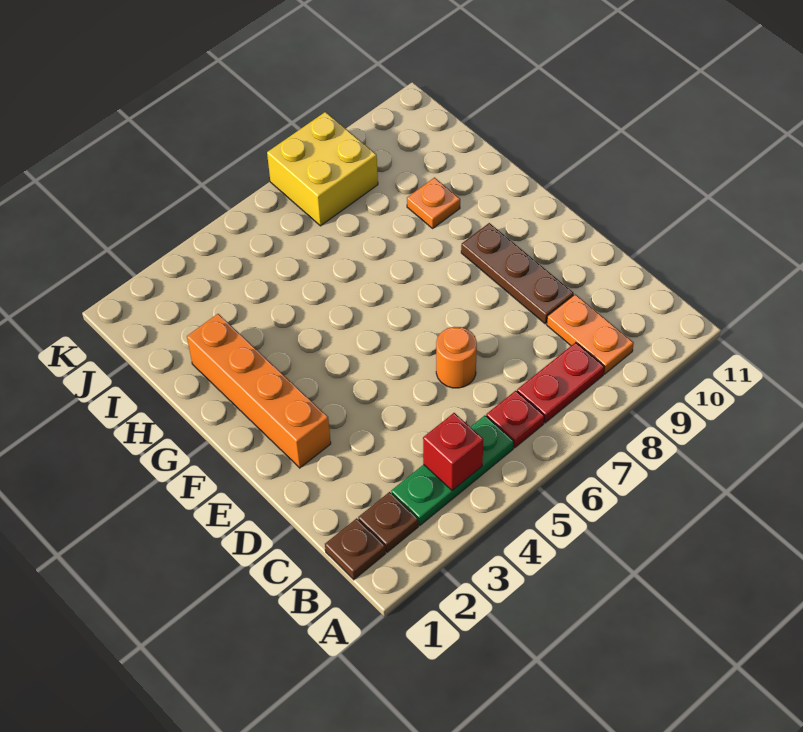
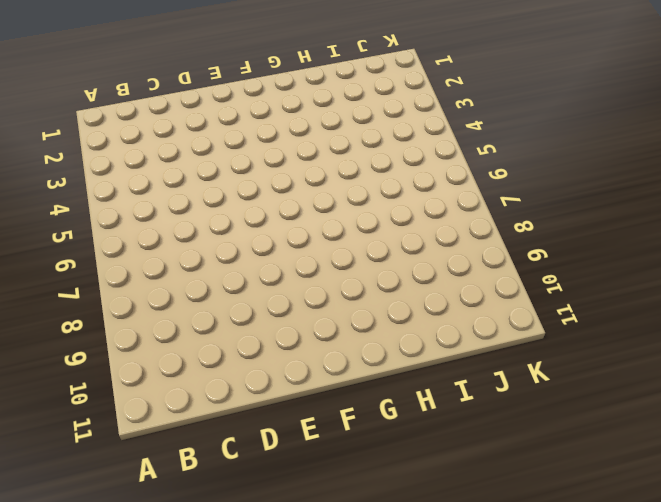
none -> brown plate B1 level 1
none -> brown plate B2 level 1
none -> green plate B3:B5 level 1

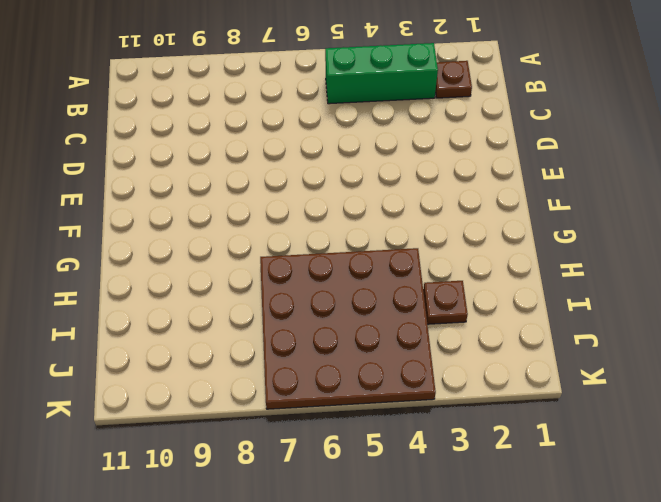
green brick B3:B5 level 1 -> green plate B3:B5 level 1
brown plate H4:K7 level 1 -> yellow brick J7:K8 level 1
brown plate I3 level 1 -> brown plate B1 level 1
none -> red plate B6 level 1
none -> red plate B7:B8 level 1
none -> orange plate B9:C9 level 1

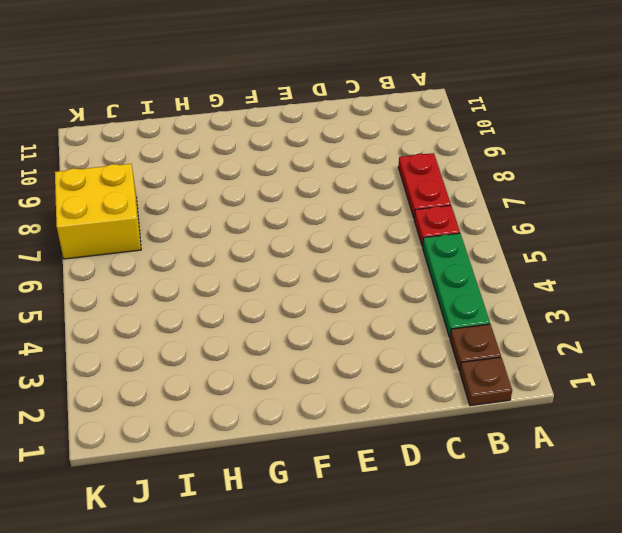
none -> orange plate B9:C9 level 1
none -> orange round brick D6 level 1
none -> brown plate D9:F9 level 1

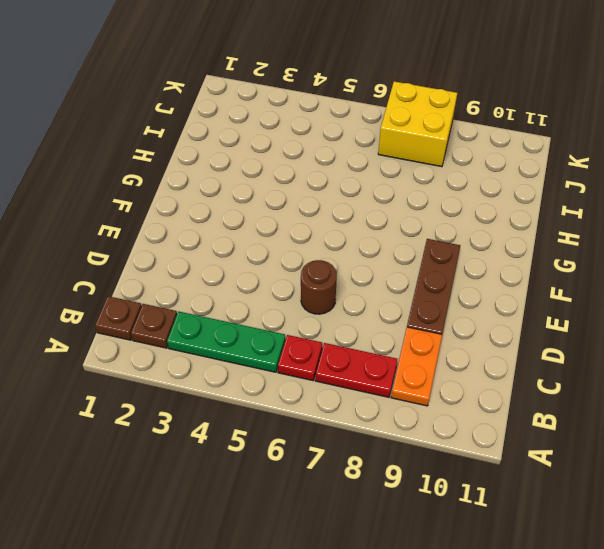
brown round brick D6 level 1 -> orange round brick D6 level 1
none -> orange brick E2:H2 level 1
none -> orange plate H9 level 1
none -> red brick B4 level 2

